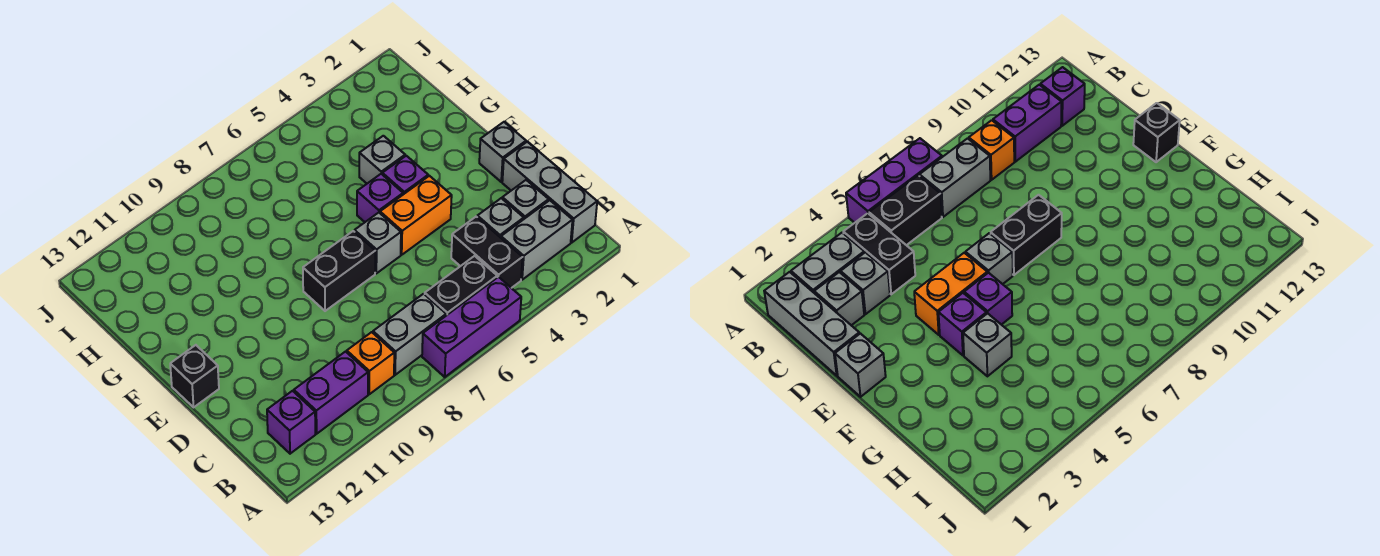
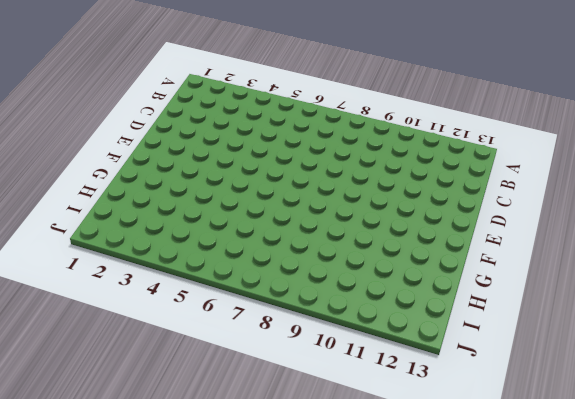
none -> purple brick A5:A7 level 1
none -> grey brick B1:D1 level 1
none -> grey brick B2:B3 level 1

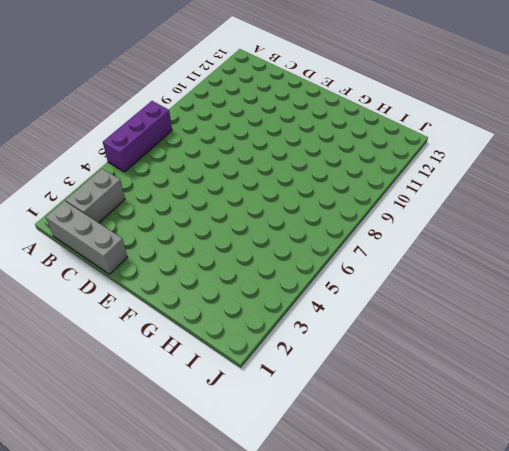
none -> black brick B4:C4 level 1
none -> black brick B5:B6 level 1
none -> grey brick B7:B8 level 1

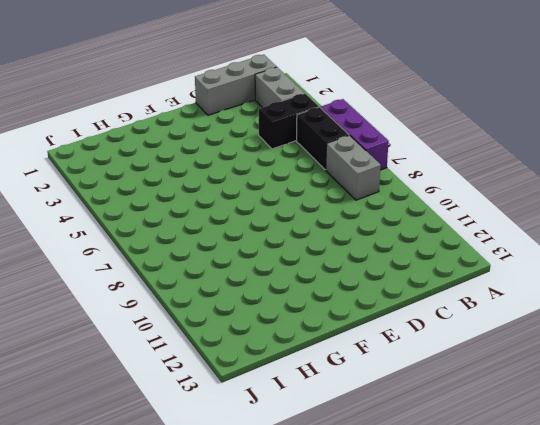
none -> orange brick B9 level 1
none -> purple brick B10:B11 level 1
none -> purple brick B12 level 1

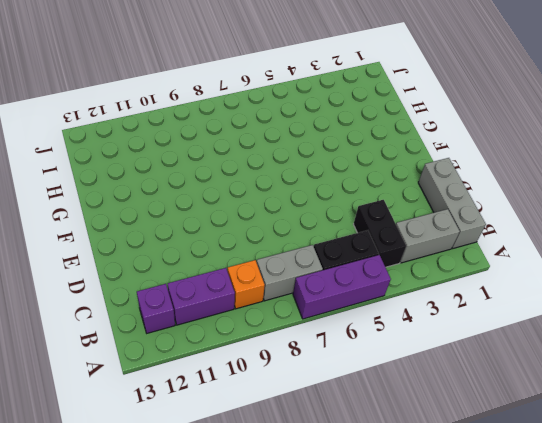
none -> grey brick C2 level 1
none -> grey brick C3 level 1
none -> grey brick E1 level 1

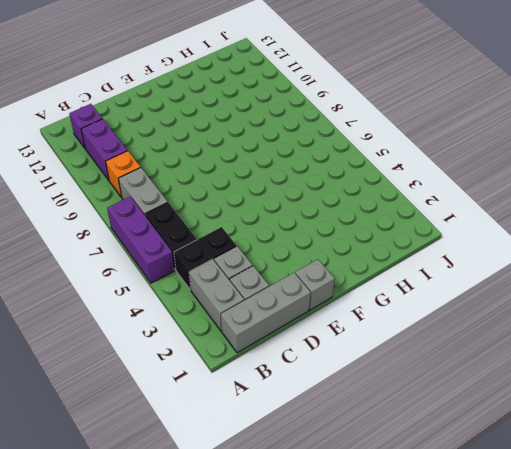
none -> orange brick E4:E5 level 1
none -> grey brick E6 level 1
none -> black brick E7:E8 level 1

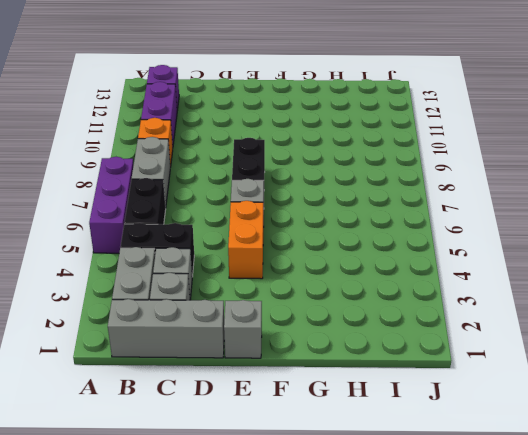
none -> black brick E13 level 1
none -> purple brick F4 level 1
none -> purple brick F5 level 1

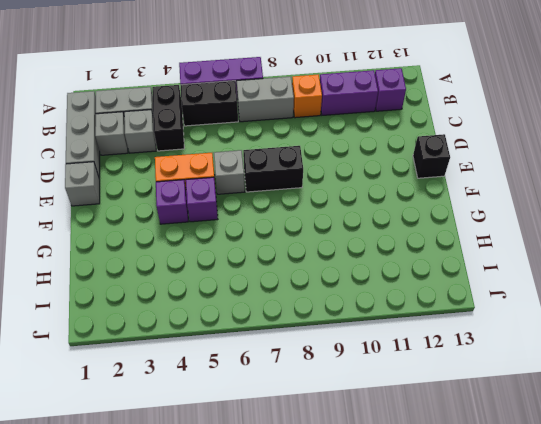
none -> grey brick G4 level 1

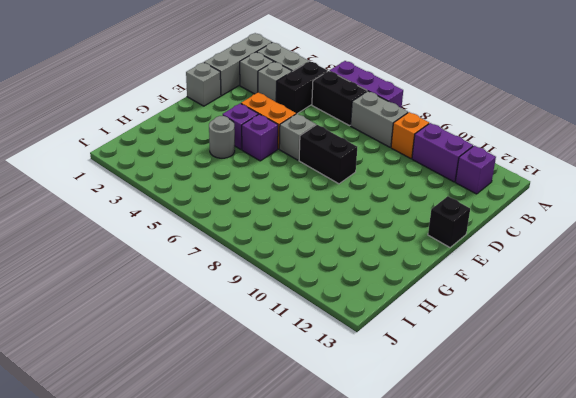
grey round brick G4 level 1 -> grey brick G4 level 1

